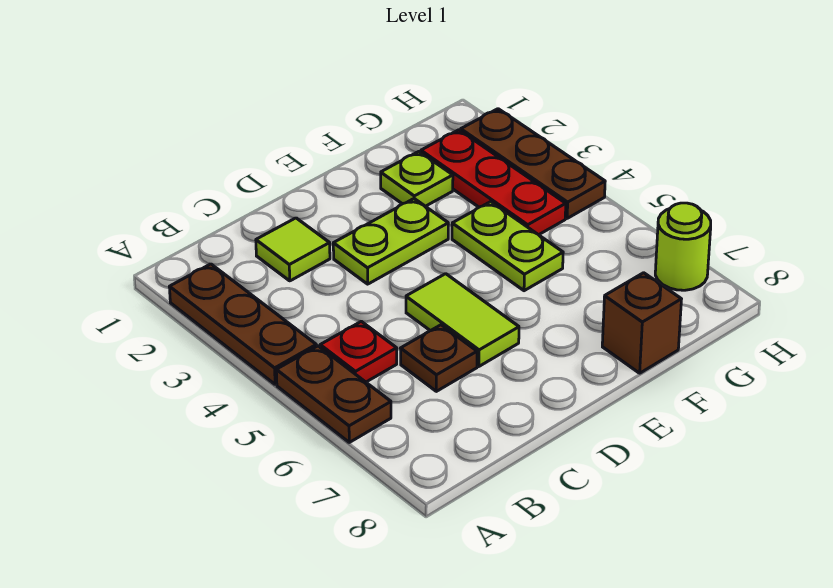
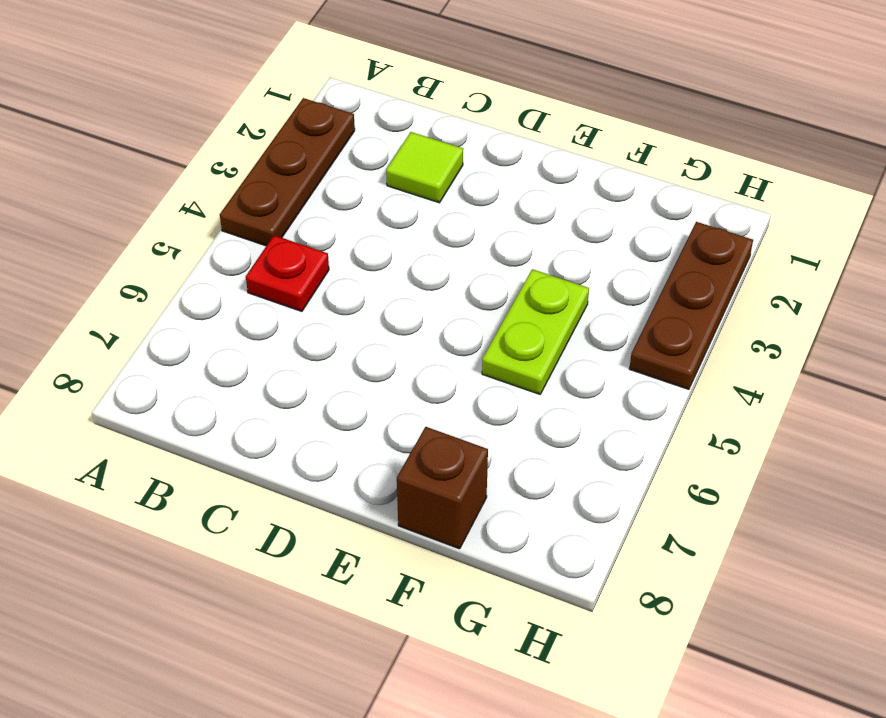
none -> brown plate A5:A6 level 1
none -> brown plate C6 level 1
none -> lime plate D3:E3 level 1

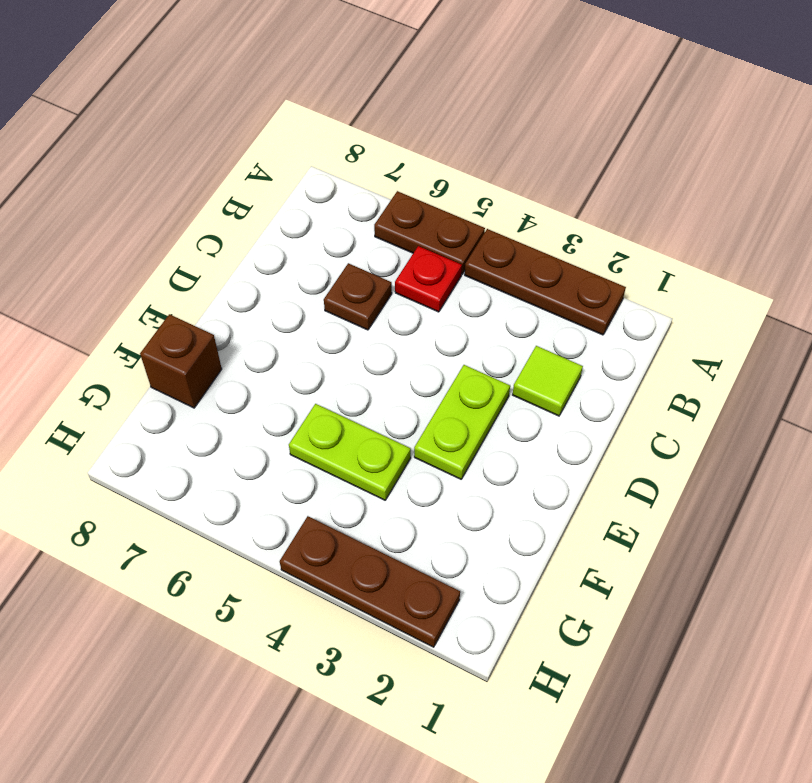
none -> lime tile D5:D6 level 1
none -> lime plate F2 level 1
none -> red plate G2:G4 level 1

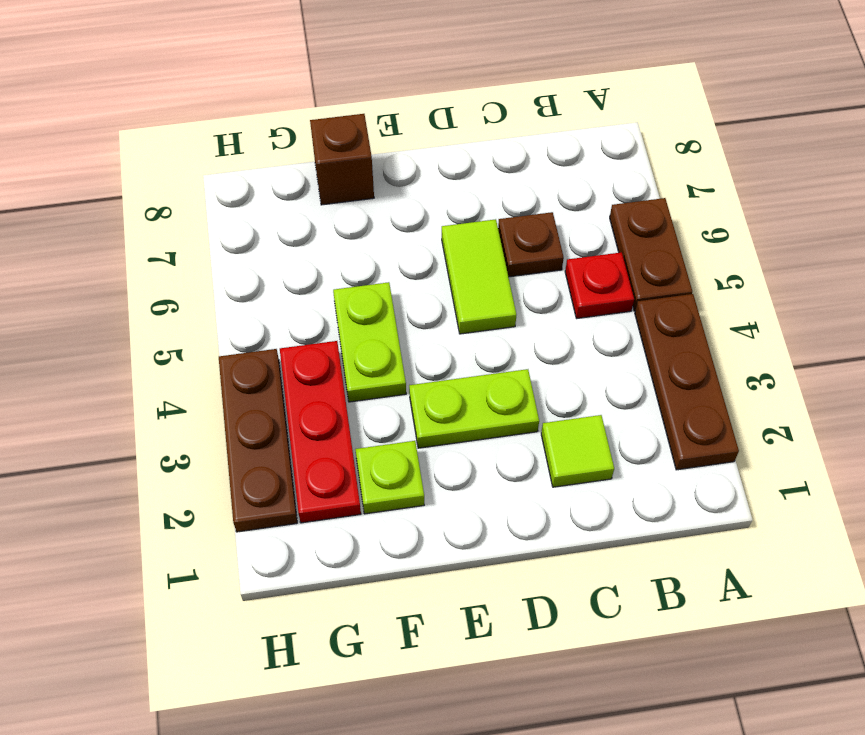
none -> lime round brick H7 level 1

